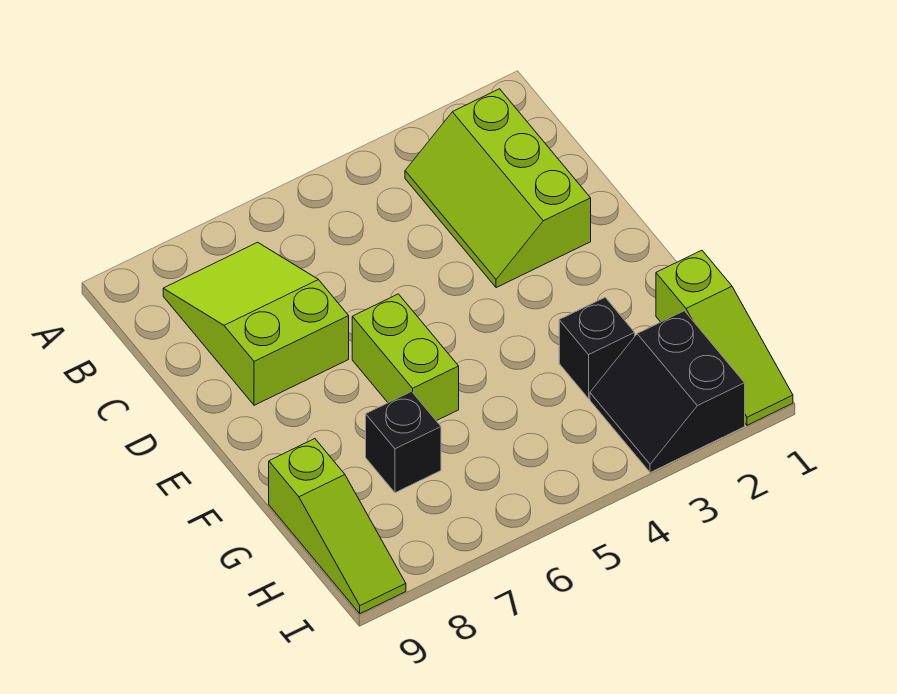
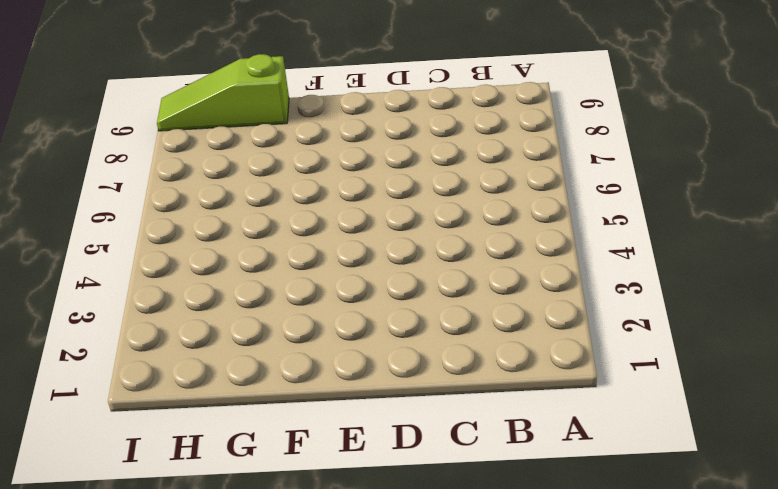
none -> lime slope B2:D3 level 1 top 2
none -> lime slope B7:D8 level 1 top D

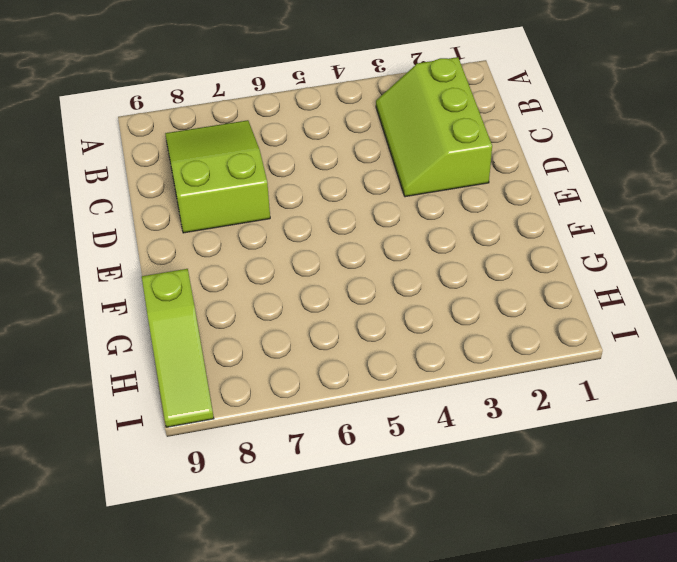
none -> lime brick E6:F6 level 1
none -> lime slope G1:I1 level 1 top G

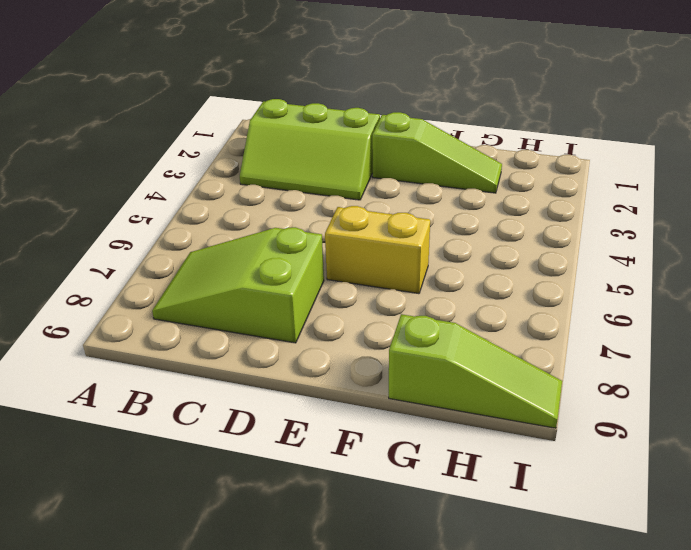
lime slope E2:G2 level 1 top E -> lime slope G1:I1 level 1 top G
yellow brick E6:F6 level 1 -> lime brick E6:F6 level 1
none -> black brick G3 level 1
none -> black brick G7 level 1

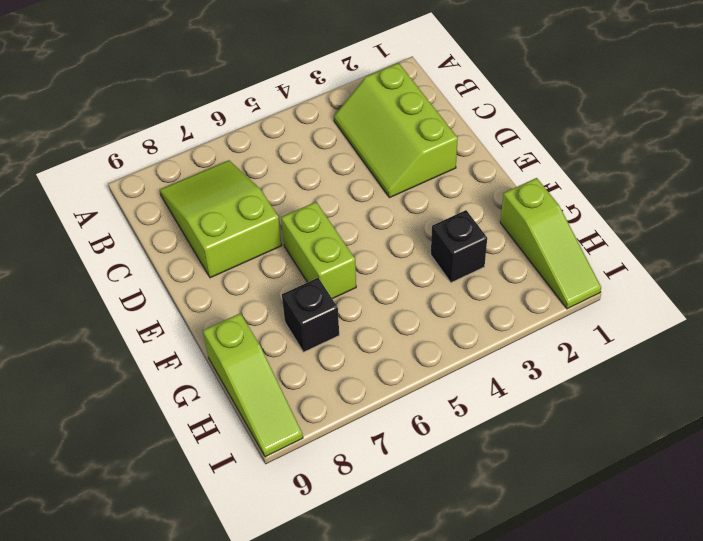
none -> black slope H2:I3 level 1 top 2

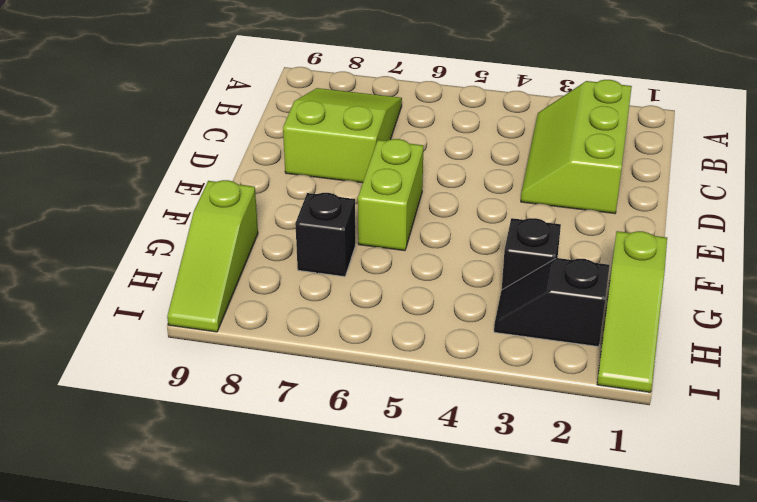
black slope H2:H3 level 1 top 2 -> black slope H2:I3 level 1 top 2

